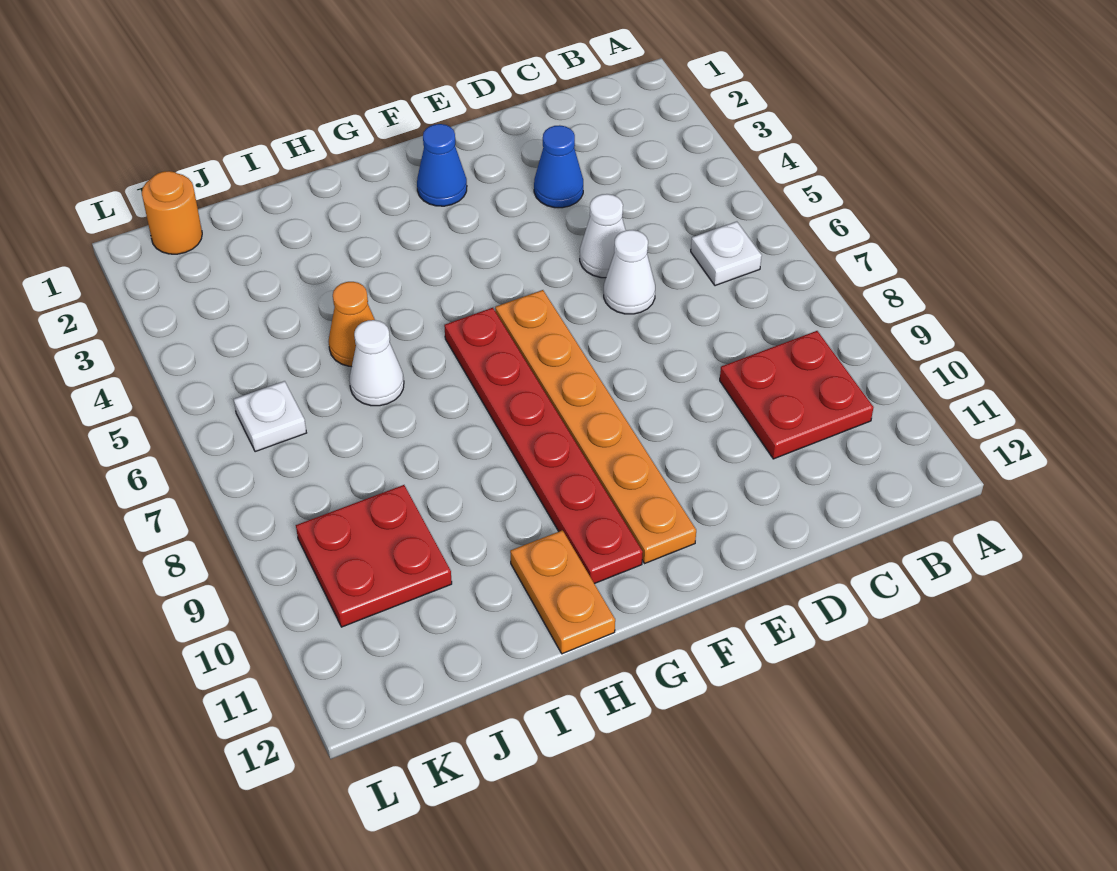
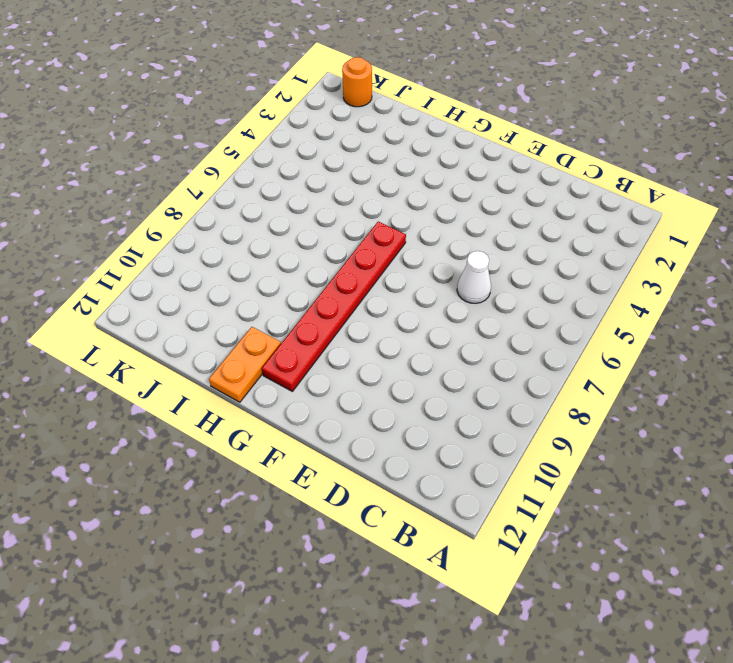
none -> white plate B6 level 1
none -> red plate B9:C10 level 1
none -> blue cone D3 level 1

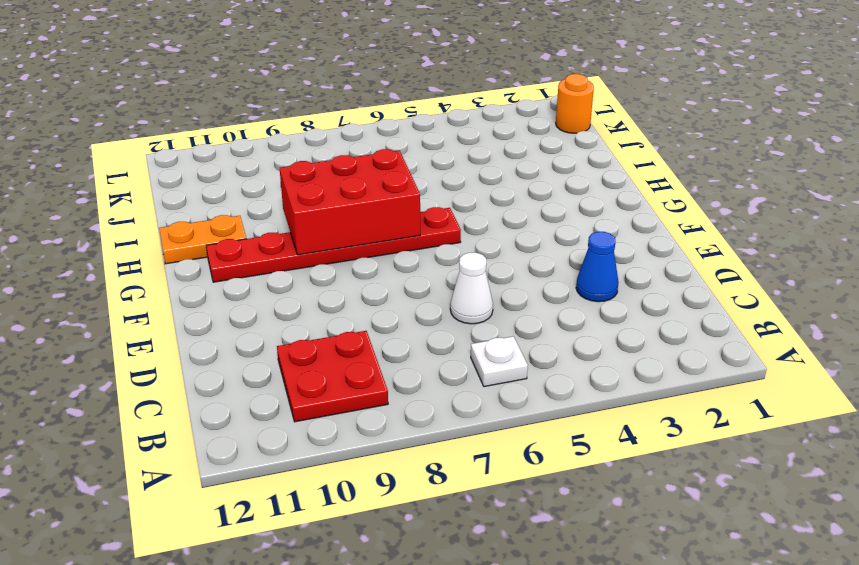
red brick G7:H9 level 2 -> none
none -> white cone D5 level 1
none -> blue cone F2 level 1
none -> orange plate F6:F11 level 1

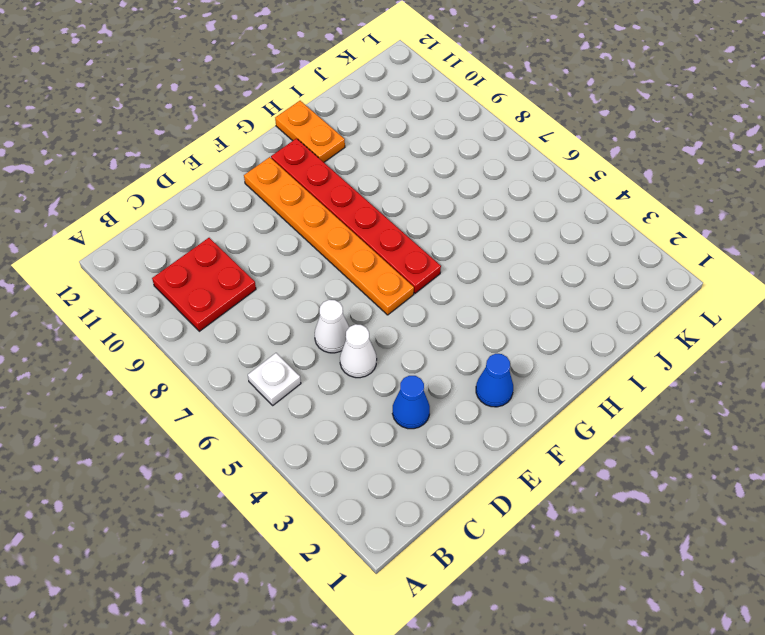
none -> orange cone I5 level 1
none -> white cone I6 level 1
none -> red plate J9:K10 level 1

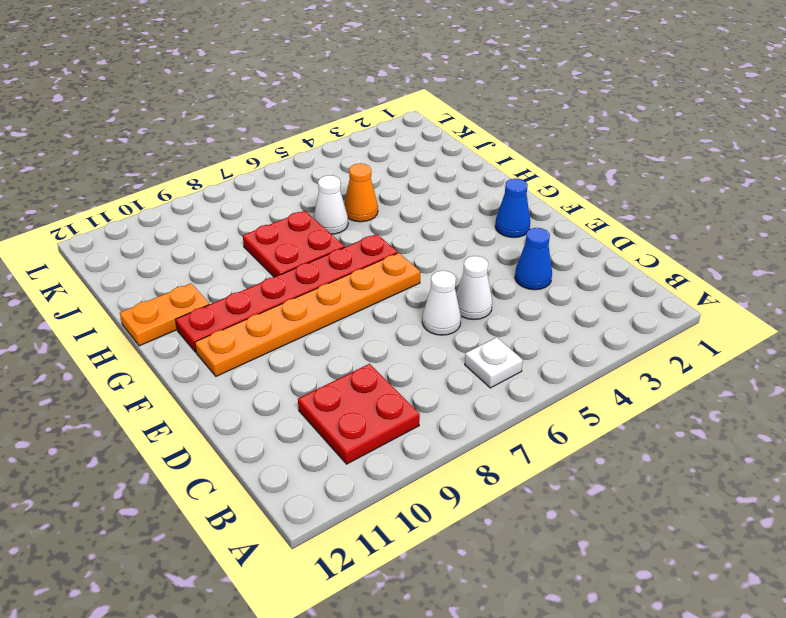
red plate H7:I8 level 1 -> red plate J9:K10 level 1
none -> orange round brick K1 level 1
none -> white plate K6 level 1

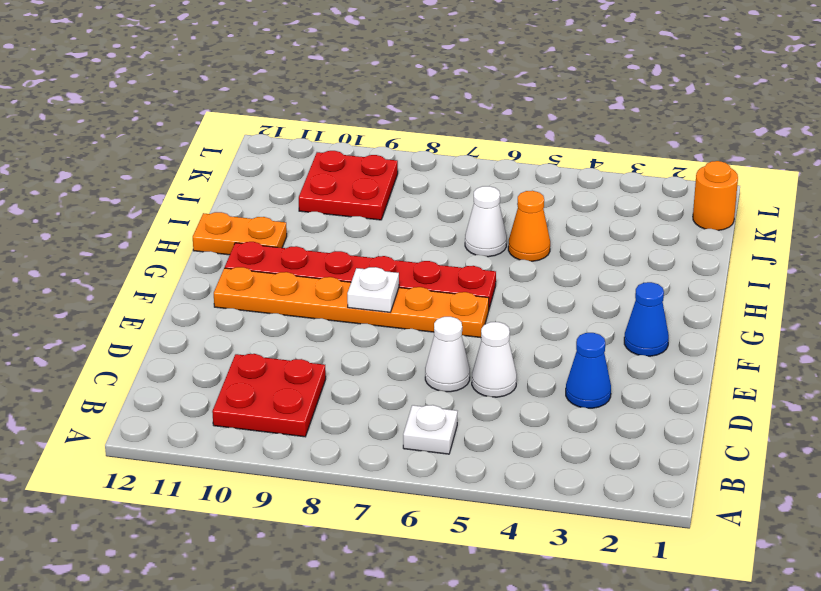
white plate F8 level 2 -> white plate K6 level 1

